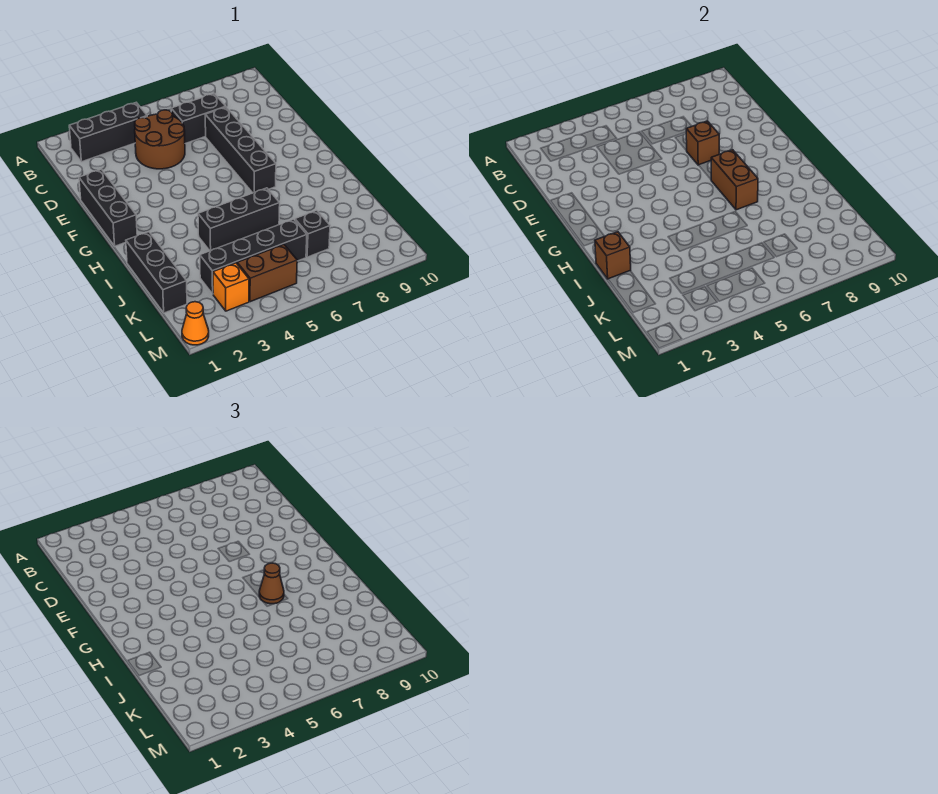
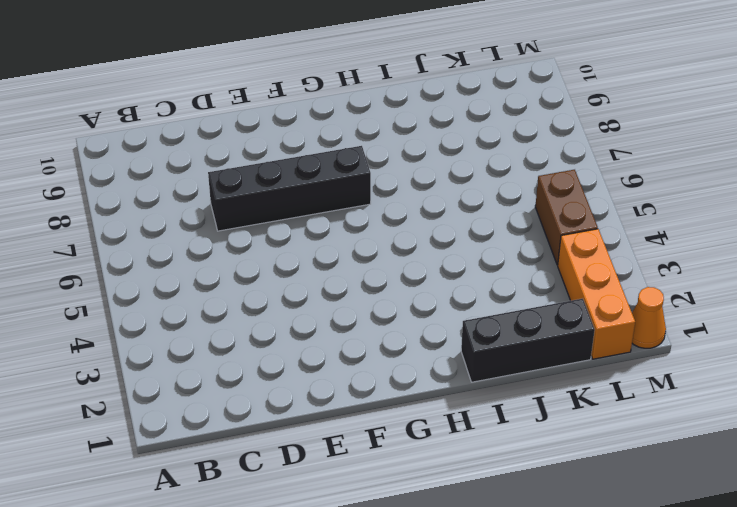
orange brick L1:L3 level 1 -> orange brick L3 level 1
none -> black brick B2:B4 level 1
none -> brown round brick C4:D5 level 1
none -> black brick C6:C7 level 1

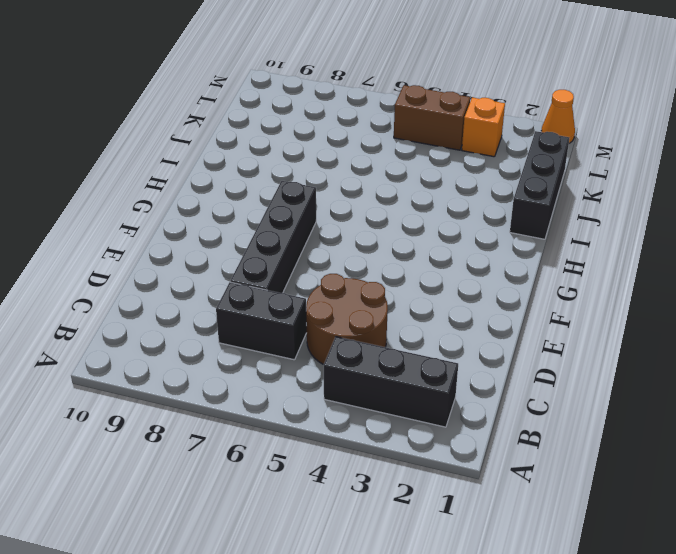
none -> black brick E1:G1 level 1
none -> black brick I4:I6 level 1
none -> black brick K3:K6 level 1

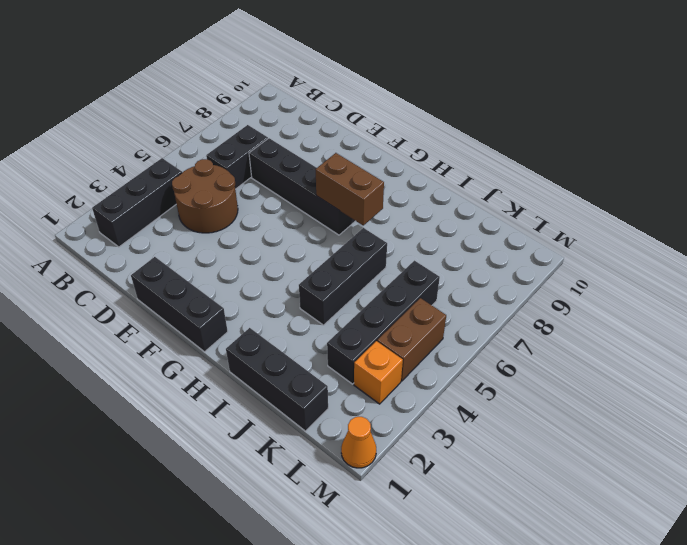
none -> black brick K7 level 1
none -> brown brick E7 level 2
none -> brown brick I1 level 2

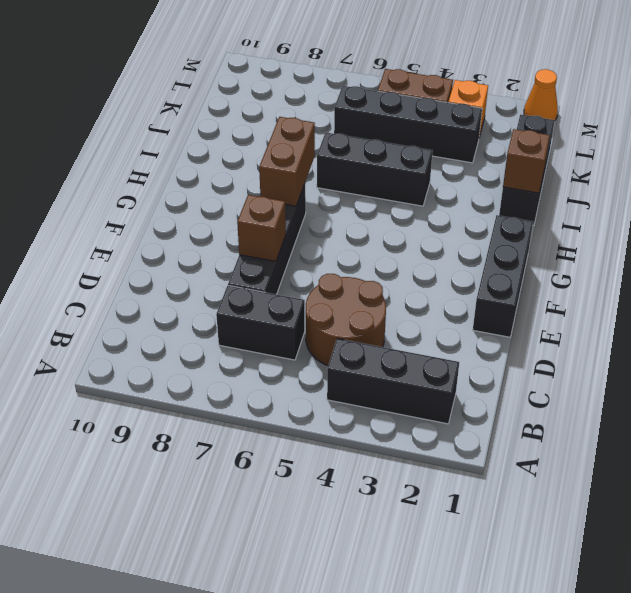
none -> black brick K7 level 1
none -> brown cone H7 level 3

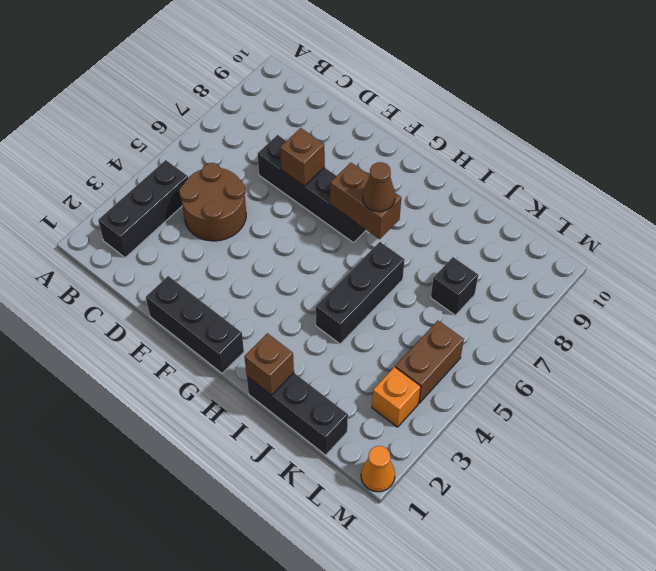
none -> black brick C6:C7 level 1
none -> black brick K3:K6 level 1

